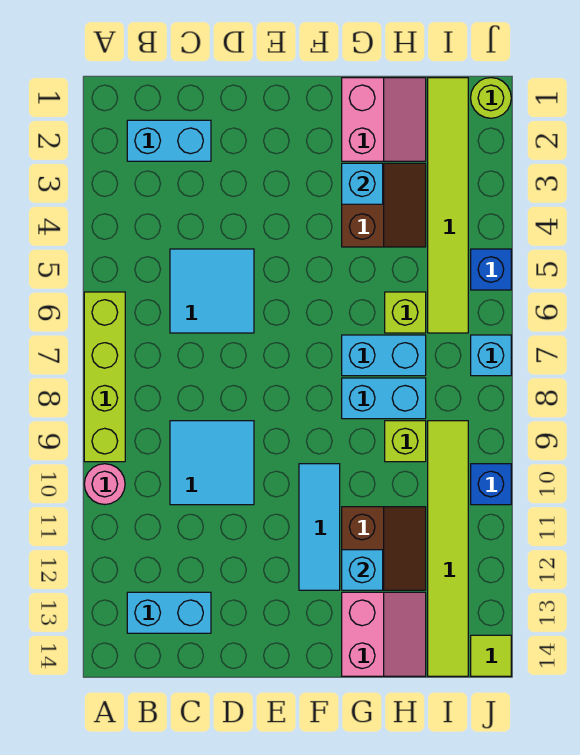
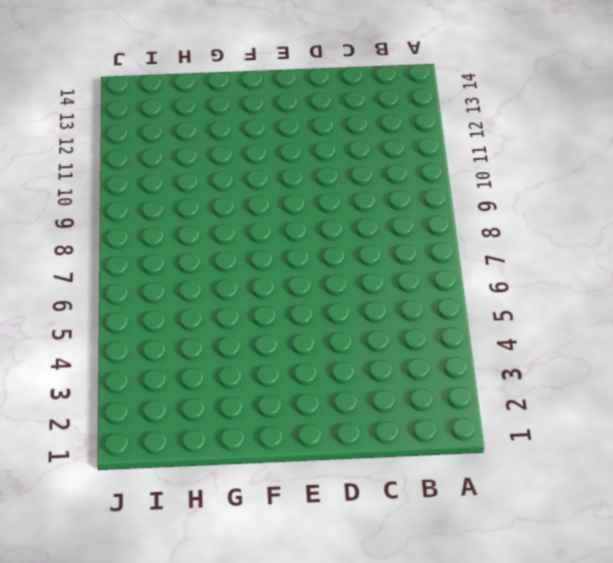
none -> lime brick A6:A9 level 1
none -> pink round brick A10 level 1
none -> cyan brick B2:C2 level 1

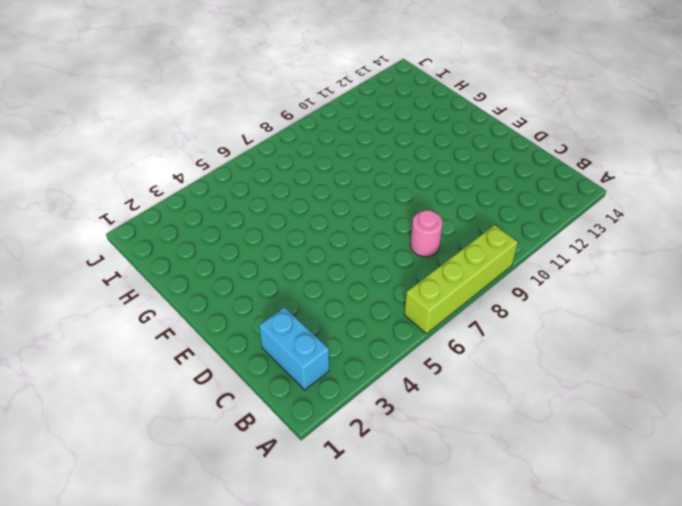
pink round brick C8 level 1 -> pink round brick A10 level 1
none -> cyan brick B13:C13 level 1
none -> cyan tile C5:D6 level 1
none -> cyan tile C9:D10 level 1

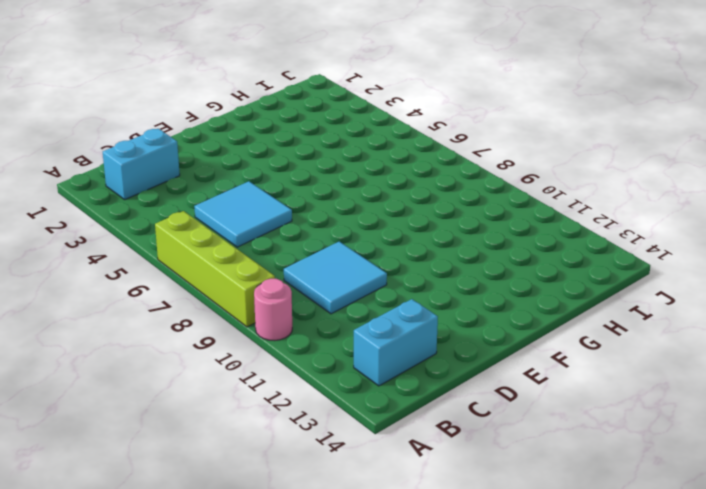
none -> cyan tile F10:F12 level 1
none -> pink slope G1:H2 level 1 top G
none -> brown slope G3:H4 level 1 top G

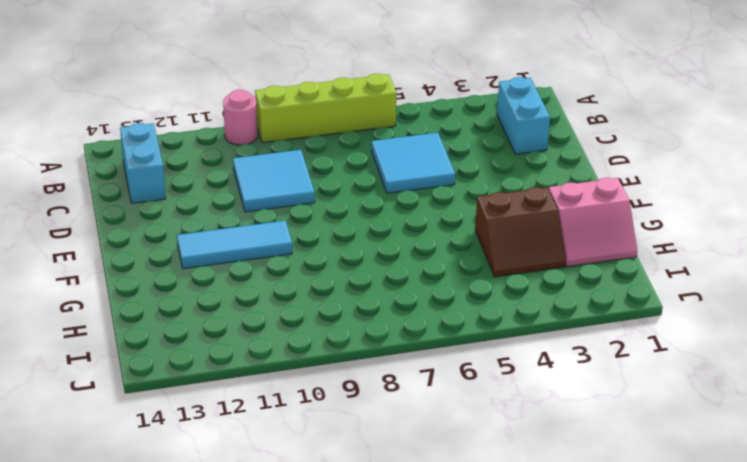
none -> cyan brick G7:H7 level 1
none -> cyan brick G8:H8 level 1
none -> brown slope G11:H12 level 1 top G

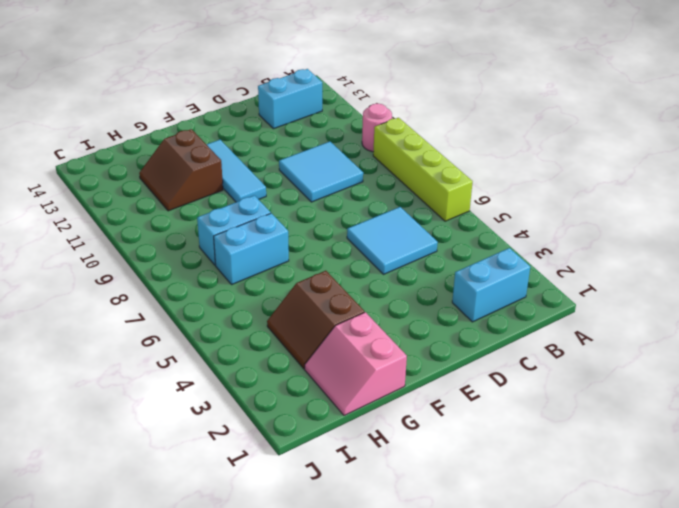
none -> pink slope G13:H14 level 1 top G
none -> lime brick H6 level 1
none -> lime brick H9 level 1

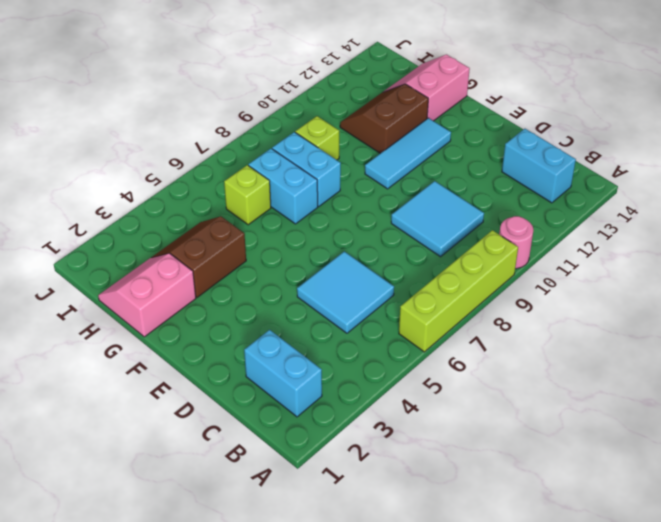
none -> lime tile I1:I6 level 1
none -> lime tile I9:I14 level 1
none -> lime round brick J1 level 1

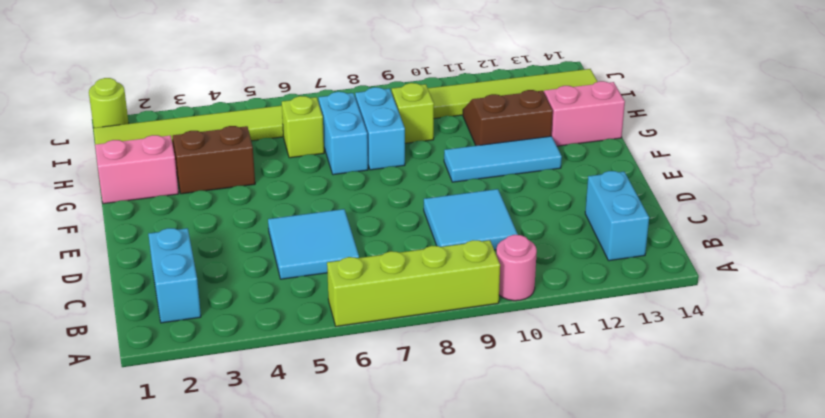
none -> blue brick J5 level 1
none -> cyan brick J7 level 1
none -> blue brick J10 level 1

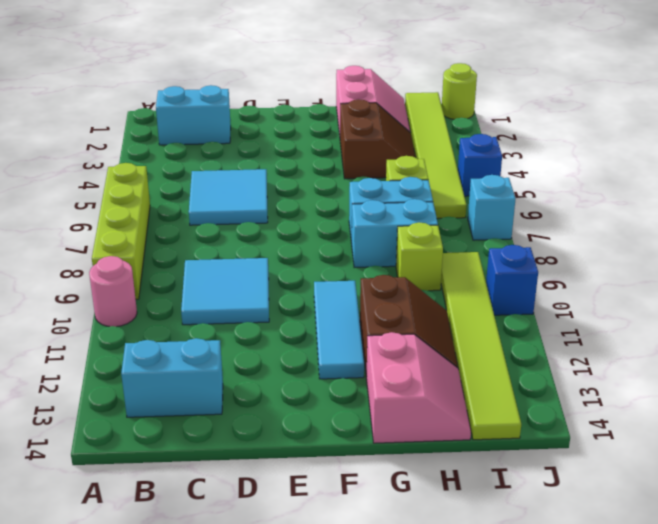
none -> lime tile J14 level 1
none -> cyan brick G3 level 2
none -> cyan brick G12 level 2

